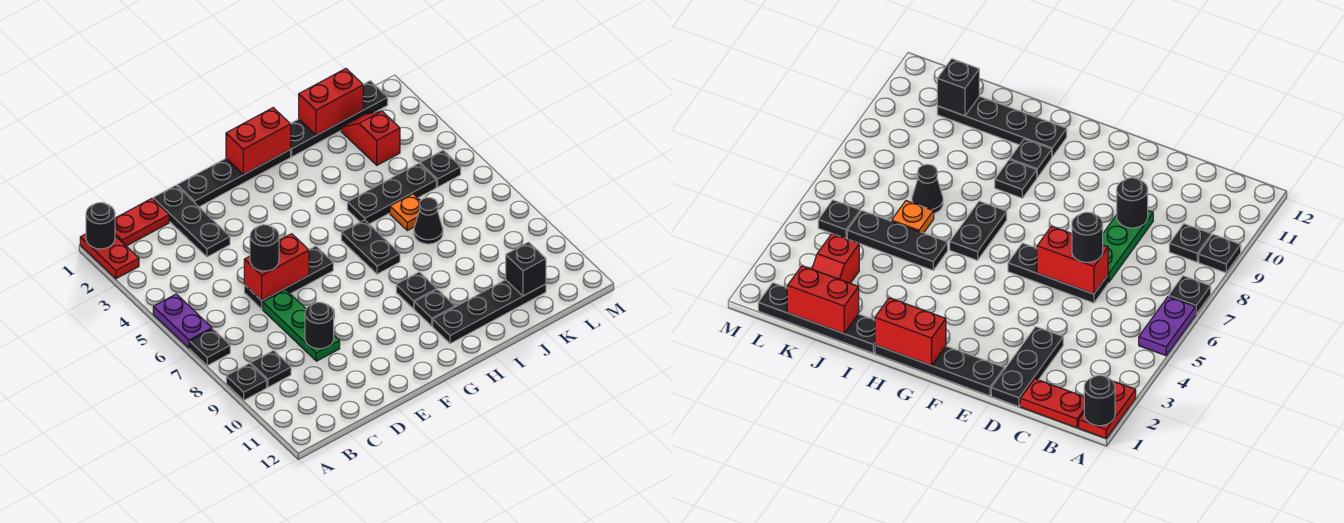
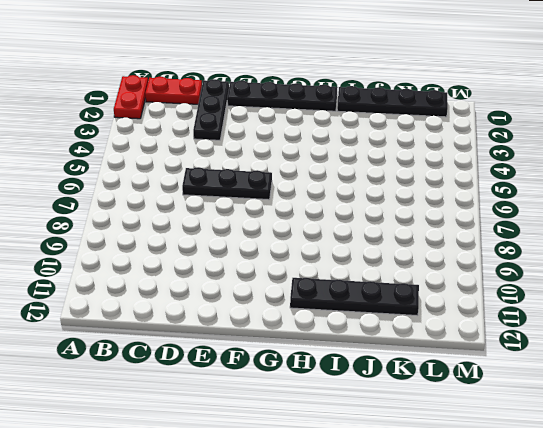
none -> purple plate A5:A6 level 1
none -> black plate A7 level 1
none -> black plate A9 level 1

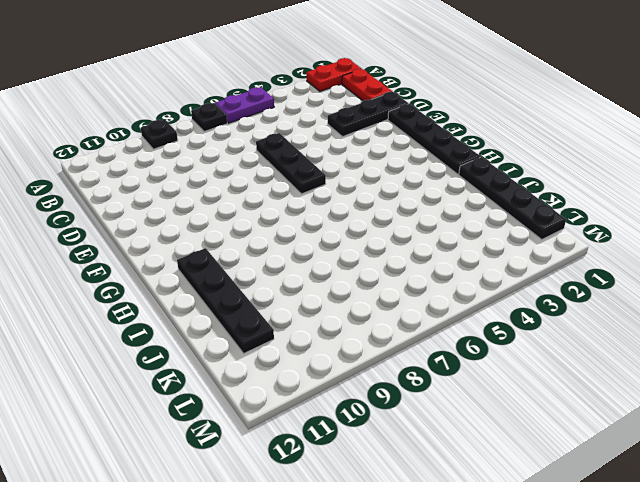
none -> black plate B9 level 1
none -> green plate D7:D9 level 1
none -> black plate H6:H7 level 1

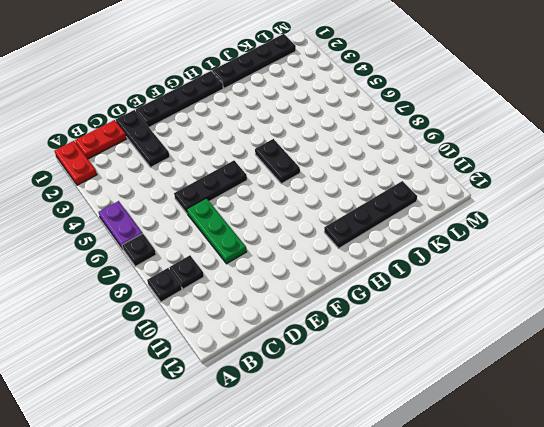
none -> black plate H9 level 1
none -> black plate H10 level 1
none -> black plate I5:K5 level 1

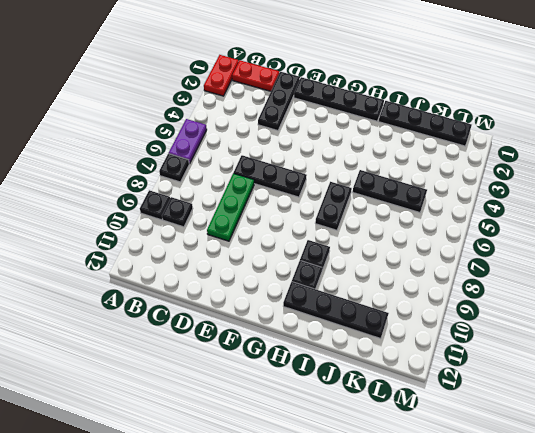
none -> orange plate J6 level 1
none -> black cone J7 level 1
none -> red slope K2:K3 level 1 top 3

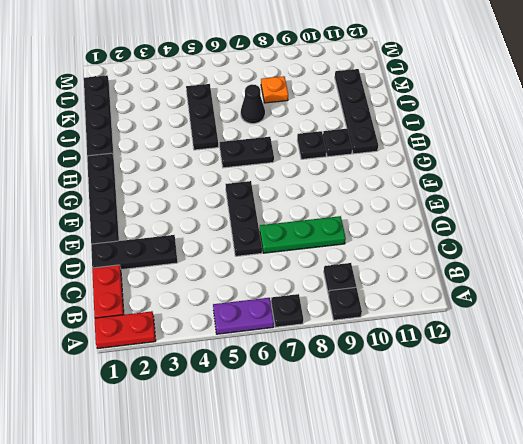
orange plate K8 level 1 -> orange plate J6 level 1
none -> red slope K2:K3 level 1 top 3
none -> black plate L5 level 1
none -> black round brick A1 level 2

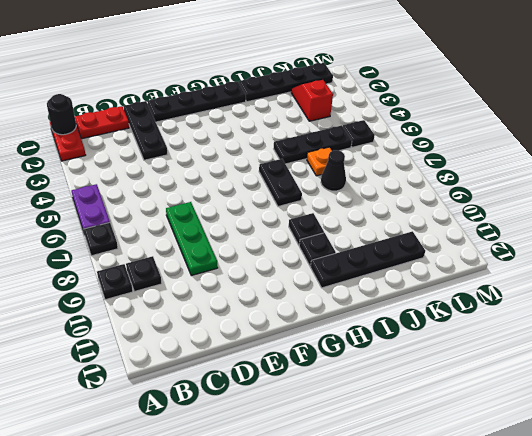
none -> black plate D6:F6 level 1
none -> red brick D6:E6 level 2
none -> black round brick D9 level 2

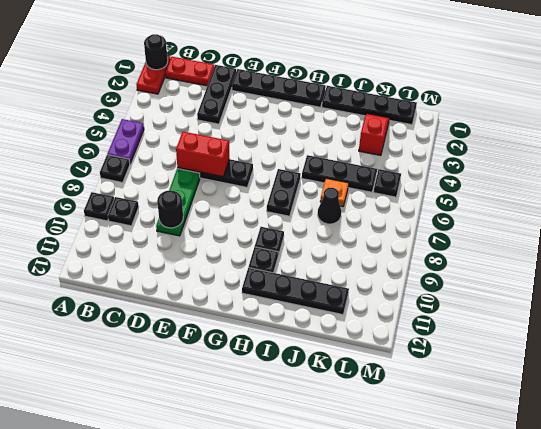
none -> red brick G1:H1 level 2
none -> red brick J1:K1 level 2
none -> black brick K11 level 2

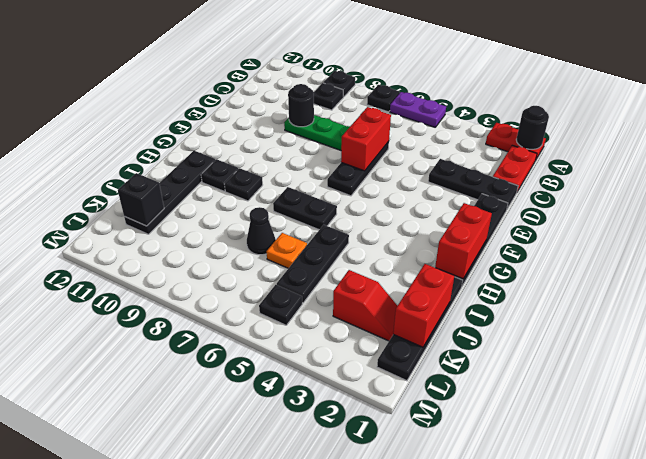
none -> black round brick D6 level 3

